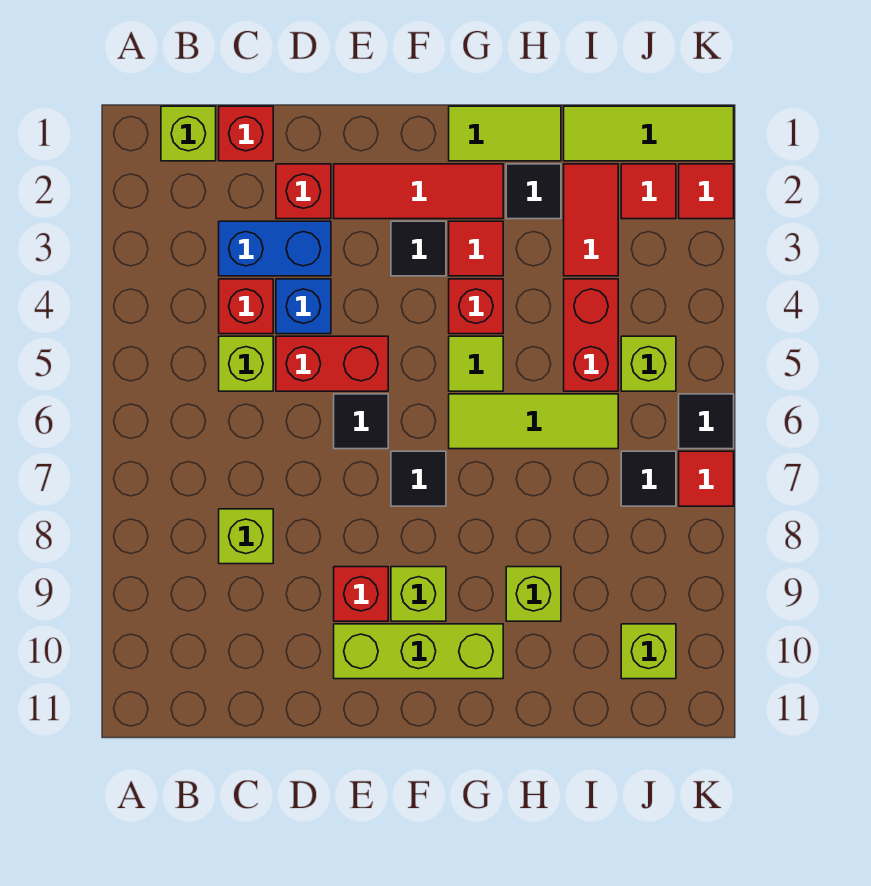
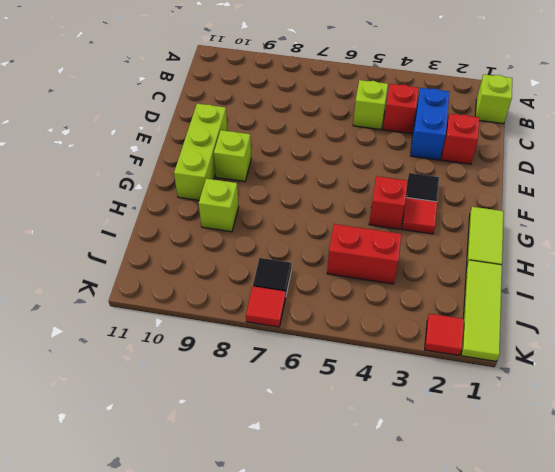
none -> red brick C1 level 1
none -> lime brick C8 level 1
none -> blue brick D4 level 1
none -> red brick D5:E5 level 1

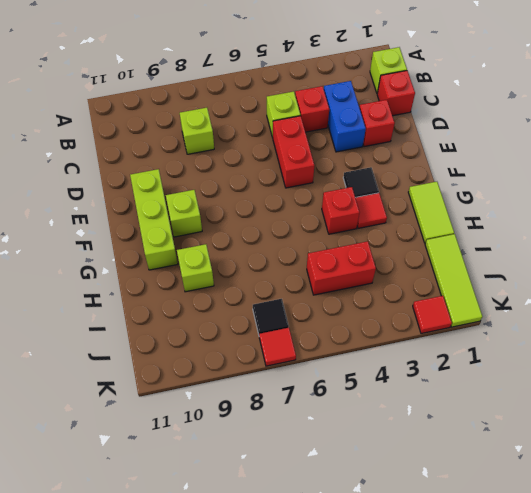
none -> blue brick D4 level 1
none -> red tile E2:G2 level 1
none -> black tile E6 level 1
none -> red brick E9 level 1

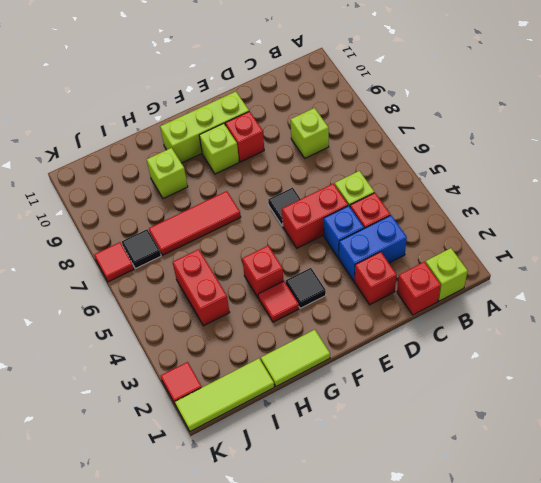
red tile G7:I7 level 1 -> red tile E2:G2 level 1
none -> black tile F7 level 1
none -> lime tile G5 level 1
none -> lime tile G6:I6 level 1
none -> black tile H2 level 1

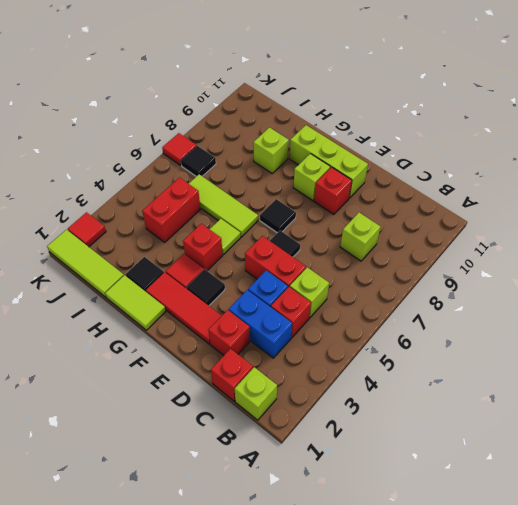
none -> red tile I2:I3 level 1
none -> red tile J2 level 1
none -> lime brick J5 level 1
none -> lime brick J10 level 1

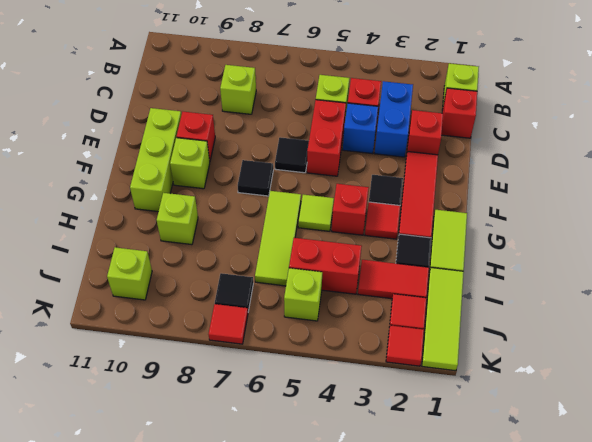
none -> black tile K6 level 1

